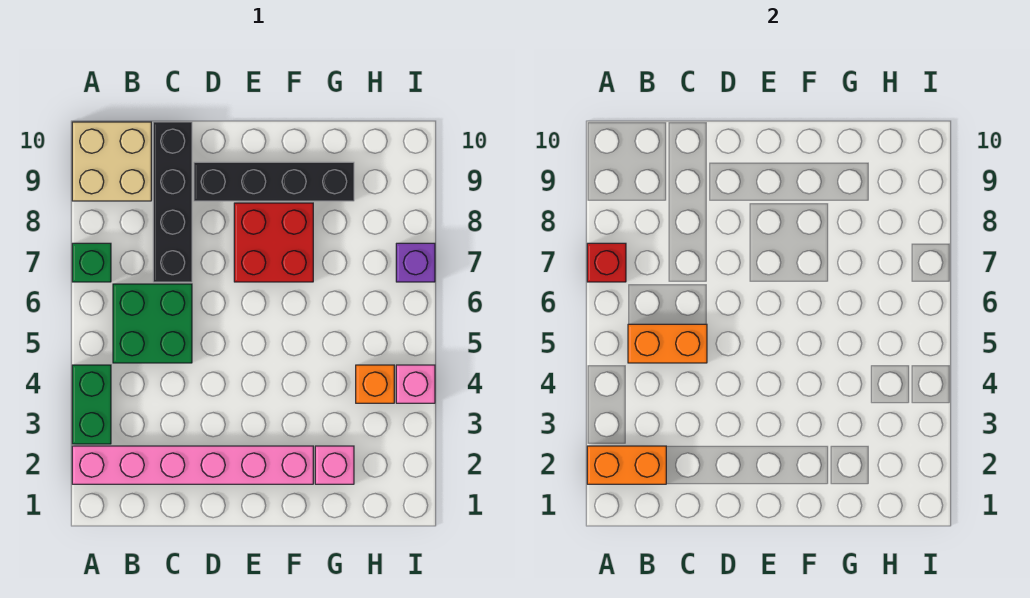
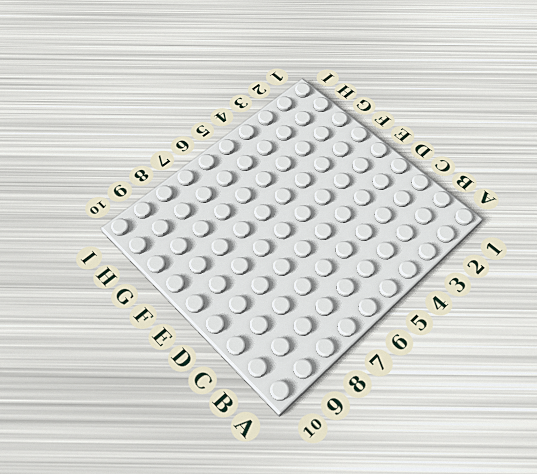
none -> pink brick A2:F2 level 1
none -> green brick A3:A4 level 1
none -> green brick A7 level 1

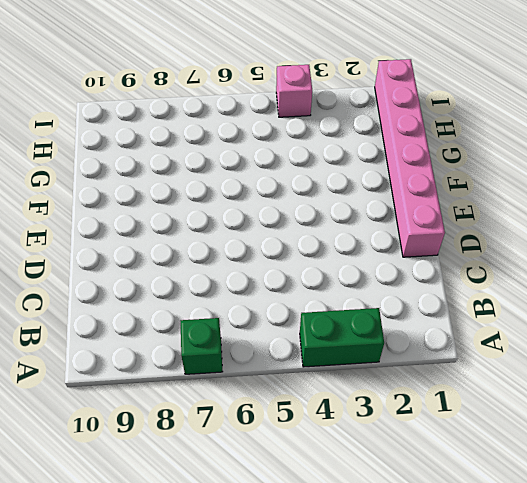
pink brick D1:I1 level 1 -> pink brick A2:F2 level 1
none -> tan brick A9:B10 level 1
none -> green brick B5:C6 level 1
none -> black brick C7:C10 level 1

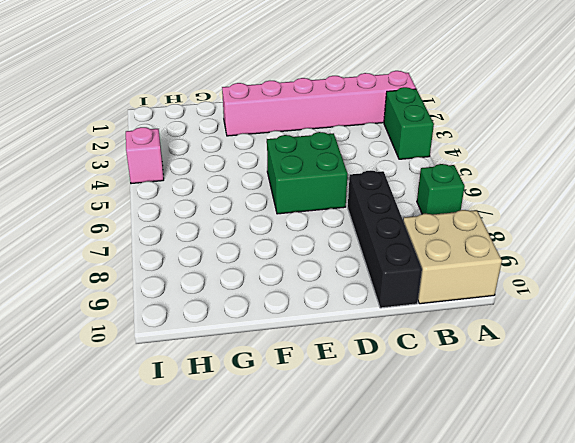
green brick D5:E6 level 1 -> green brick B5:C6 level 1
none -> black brick D9:G9 level 1
none -> red brick E7:F8 level 1
none -> pink brick G2 level 1

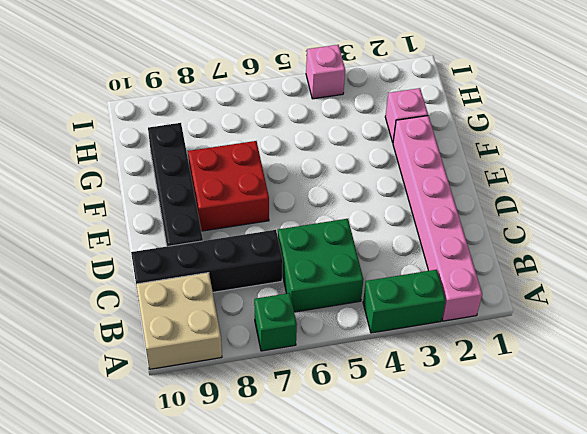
none -> orange brick H4 level 1
none -> purple brick I7 level 1
none -> orange brick A2:B2 level 2

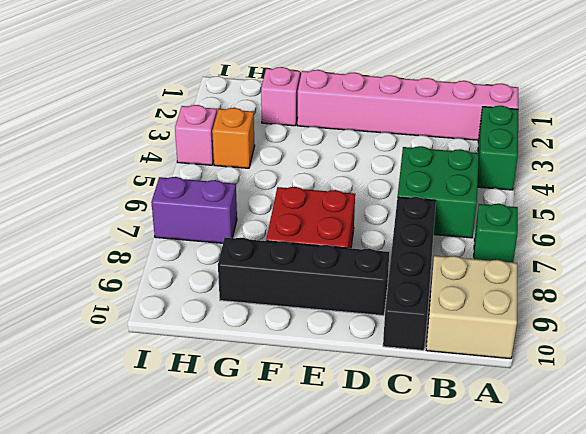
purple brick H7:I7 level 1 -> purple brick I7 level 1
none -> orange brick A2:B2 level 2
none -> red brick A7 level 2
none -> orange brick B5:C5 level 2

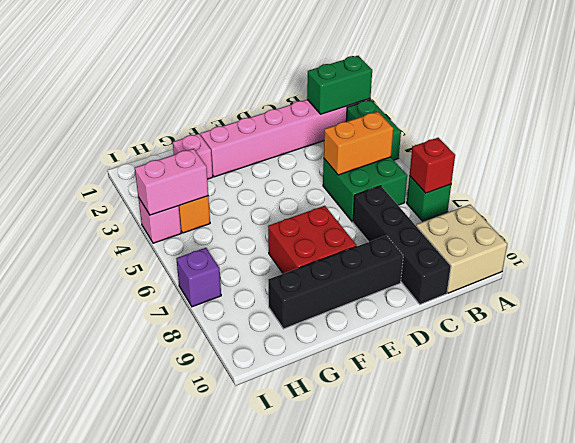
green brick A2:B2 level 2 -> orange brick A2:B2 level 2
pink brick H4:I4 level 2 -> none

